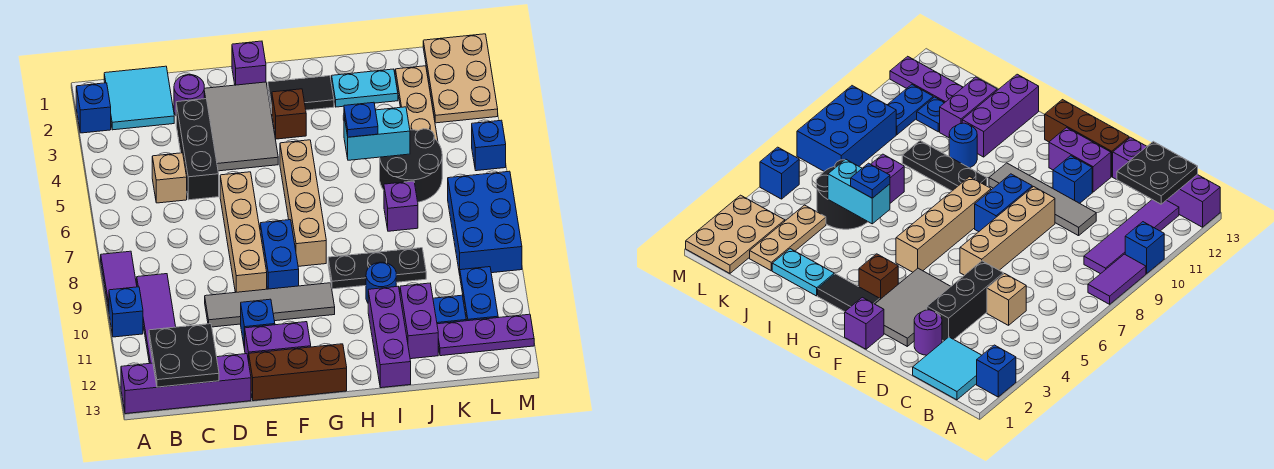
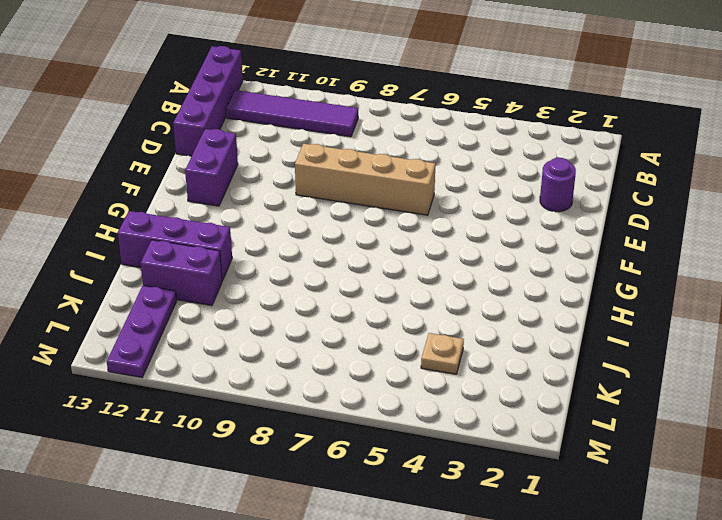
tan plate K4 level 1 -> tan plate K2:K4 level 1
none -> blue brick A2 level 1
none -> purple tile A8:A9 level 1
none -> blue brick A10 level 1
none -> cyan tile B1:C2 level 1

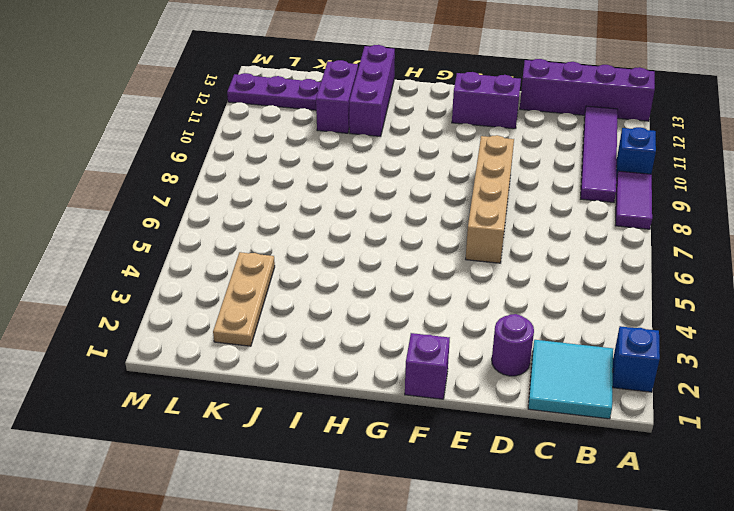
none -> tan brick C5 level 1
none -> black brick D3:D5 level 1
none -> grey tile D10:G10 level 1
none -> grey tile E2:F4 level 1

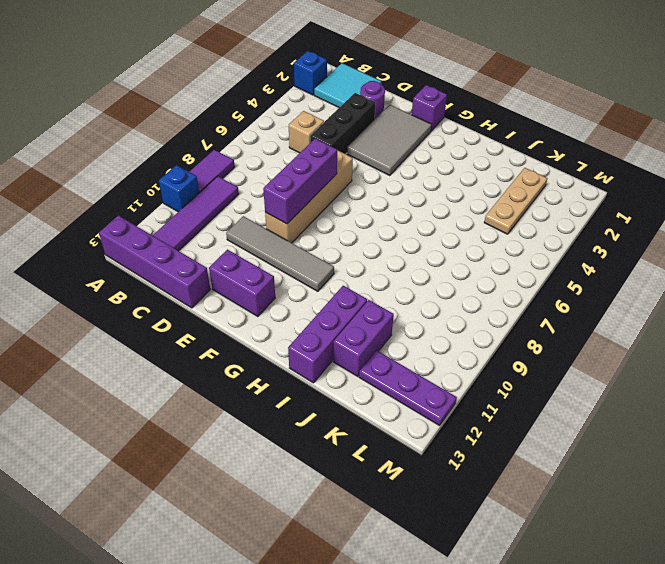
purple brick E7:E9 level 2 -> none
none -> blue brick E11 level 1
none -> brown brick E13:G13 level 1
none -> blue brick F8:F9 level 1
none -> black tile G2:H2 level 1

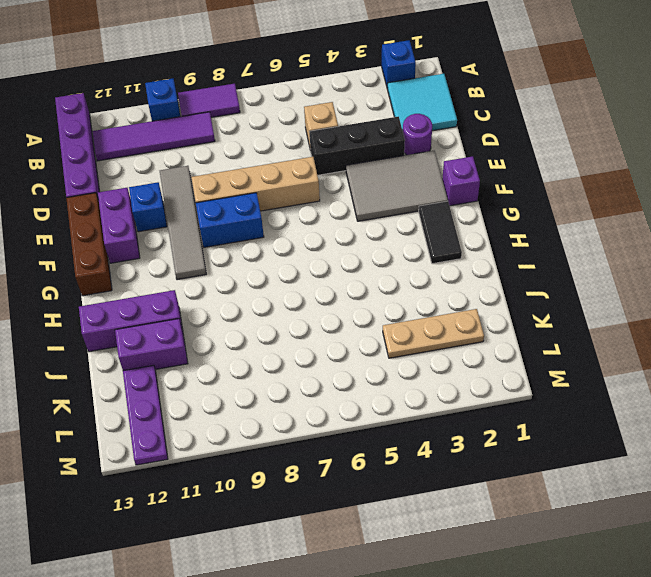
none -> brown brick G3 level 1
none -> tan brick G5:G8 level 1
none -> black plate H9:J9 level 1
none -> cyan plate I2:J2 level 1

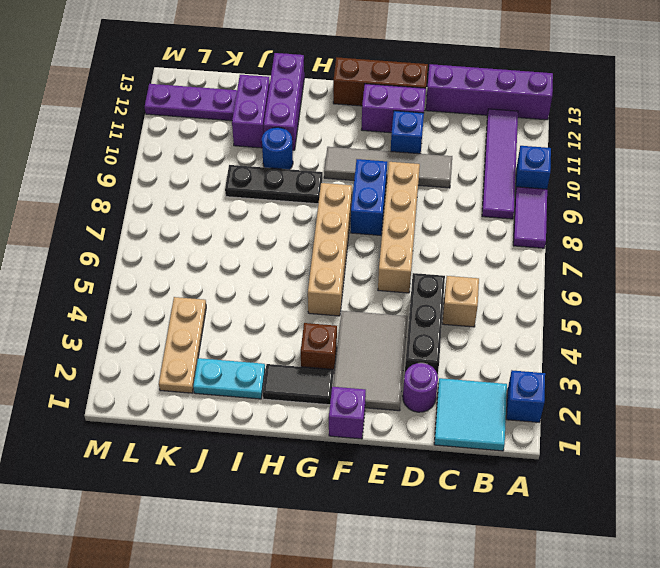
none -> black round brick J5:K6 level 1
none -> purple brick J7 level 1
none -> blue plate K11 level 1
none -> tan plate L1:M3 level 1

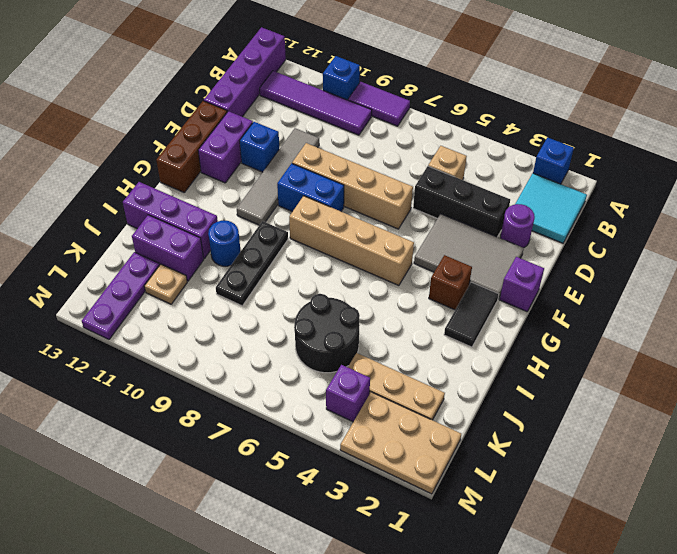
tan plate K11 level 1 -> blue plate K11 level 1
purple brick L4 level 1 -> purple brick J7 level 1
none -> cyan plate I2:J2 level 1
none -> blue brick L7:M9 level 1
none -> blue plate L10:L11 level 1
none -> blue brick M5 level 1

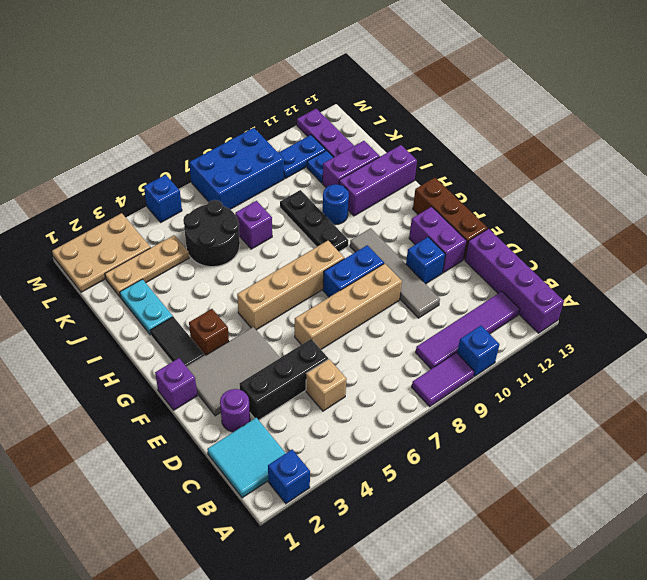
none -> black plate B12:C13 level 2
none -> cyan brick I5:J5 level 2
none -> blue plate I5 level 3

